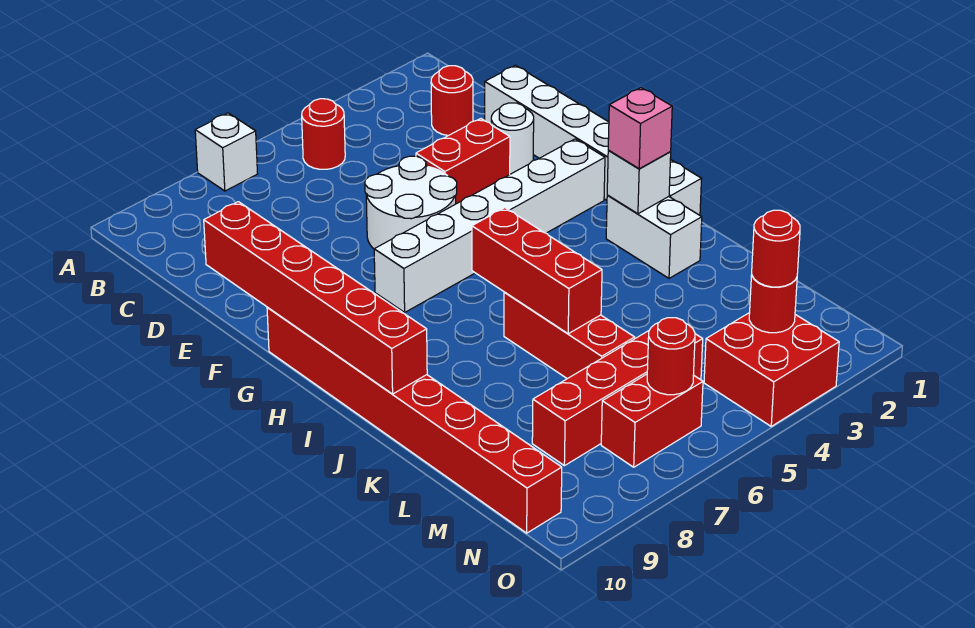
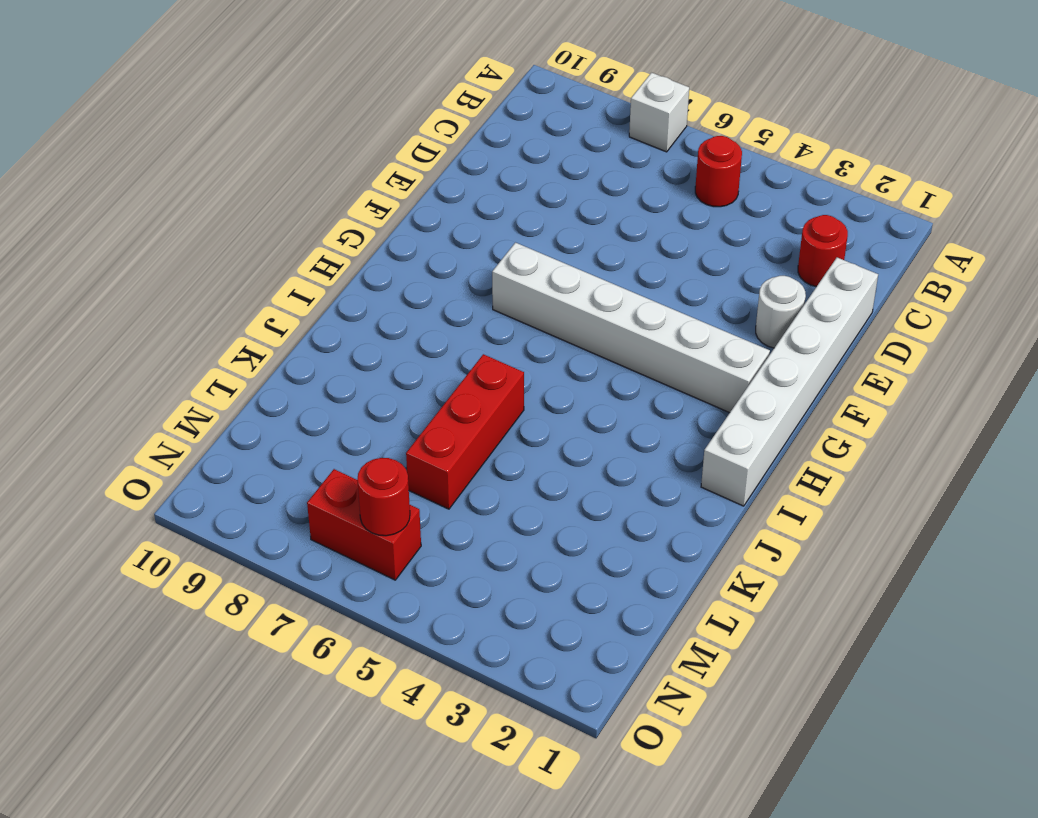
none -> red brick E3:E4 level 1
none -> white round brick E5:F6 level 1
none -> red brick G10:N10 level 1

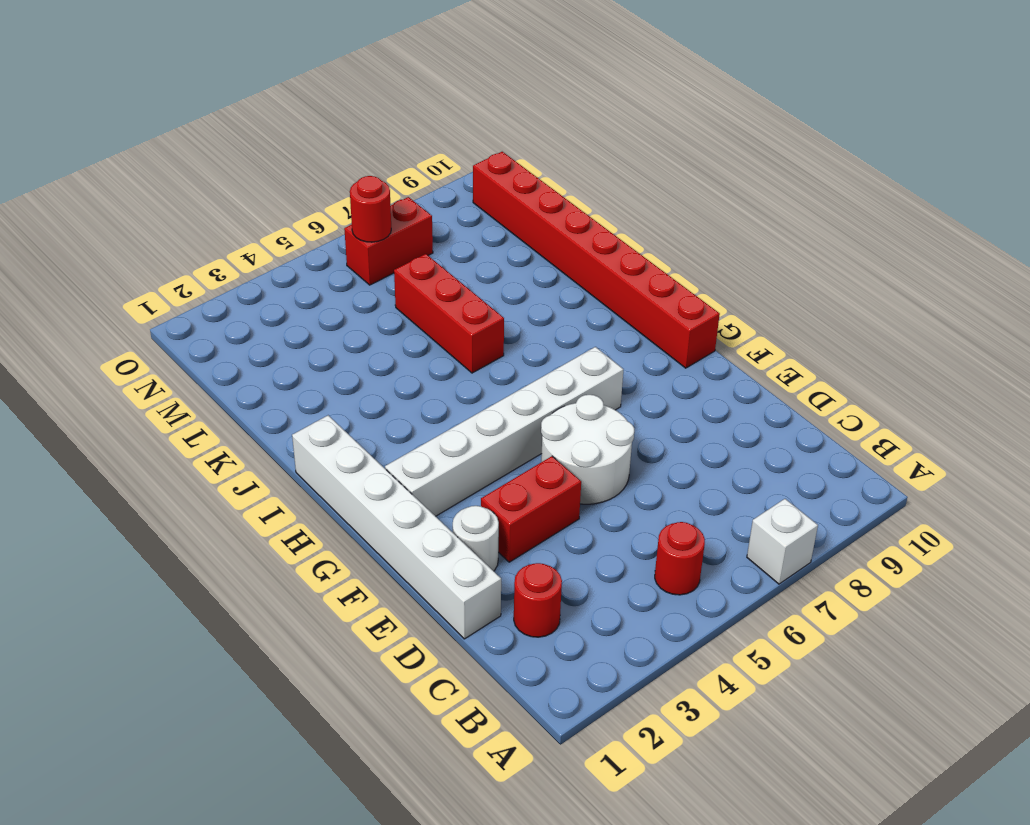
none -> white brick I2:J2 level 1
none -> red brick M5:M8 level 1
none -> red brick N3:O4 level 1

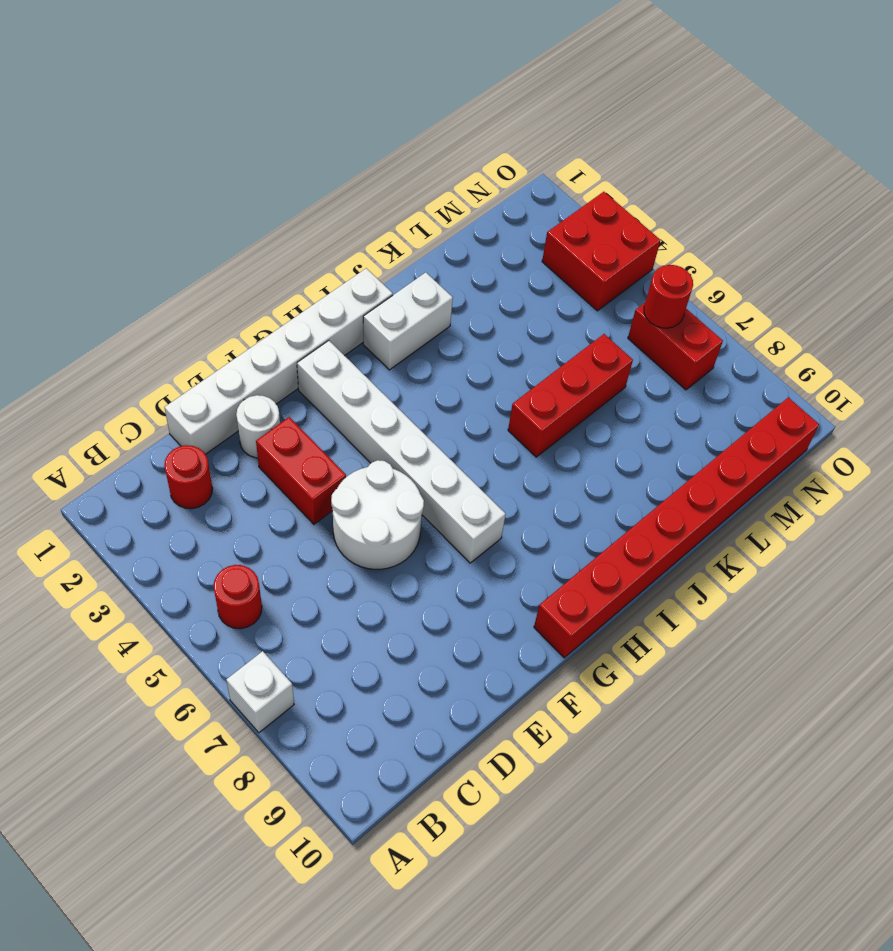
none -> red brick M5:M8 level 1
none -> red brick E10:J10 level 2
none -> white brick I2 level 2

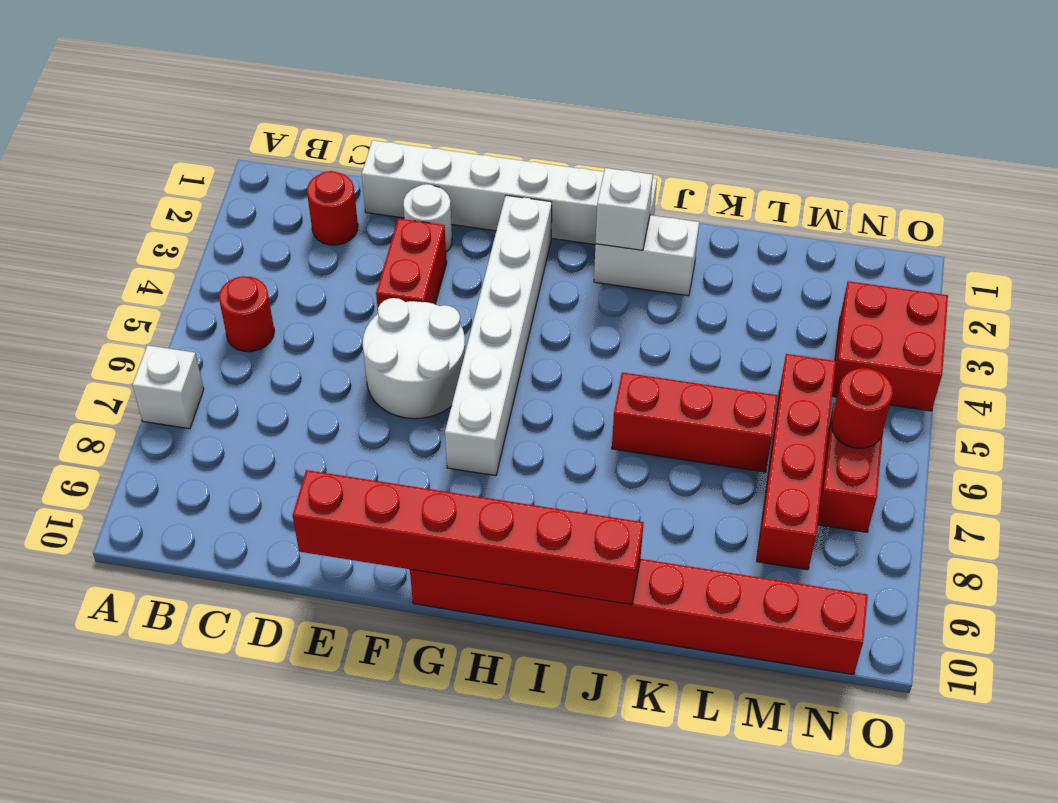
none -> red brick I6:K6 level 2
none -> red round brick N3 level 2
none -> pink brick I2 level 3

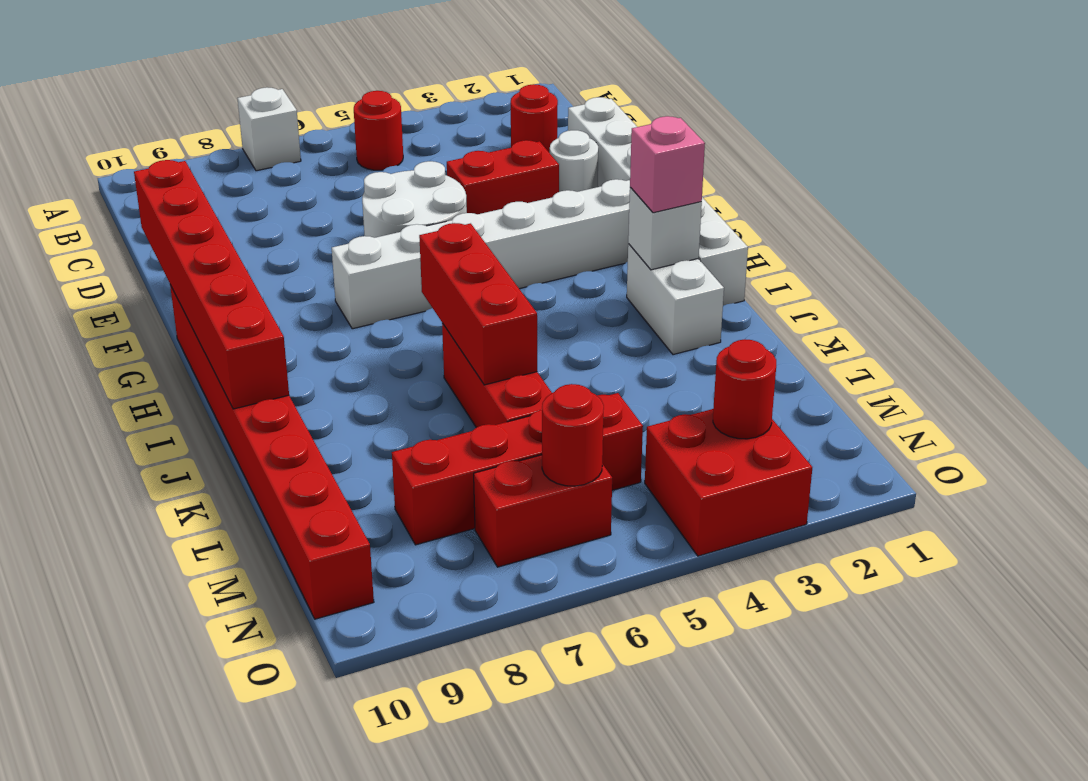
none -> red round brick N3 level 3

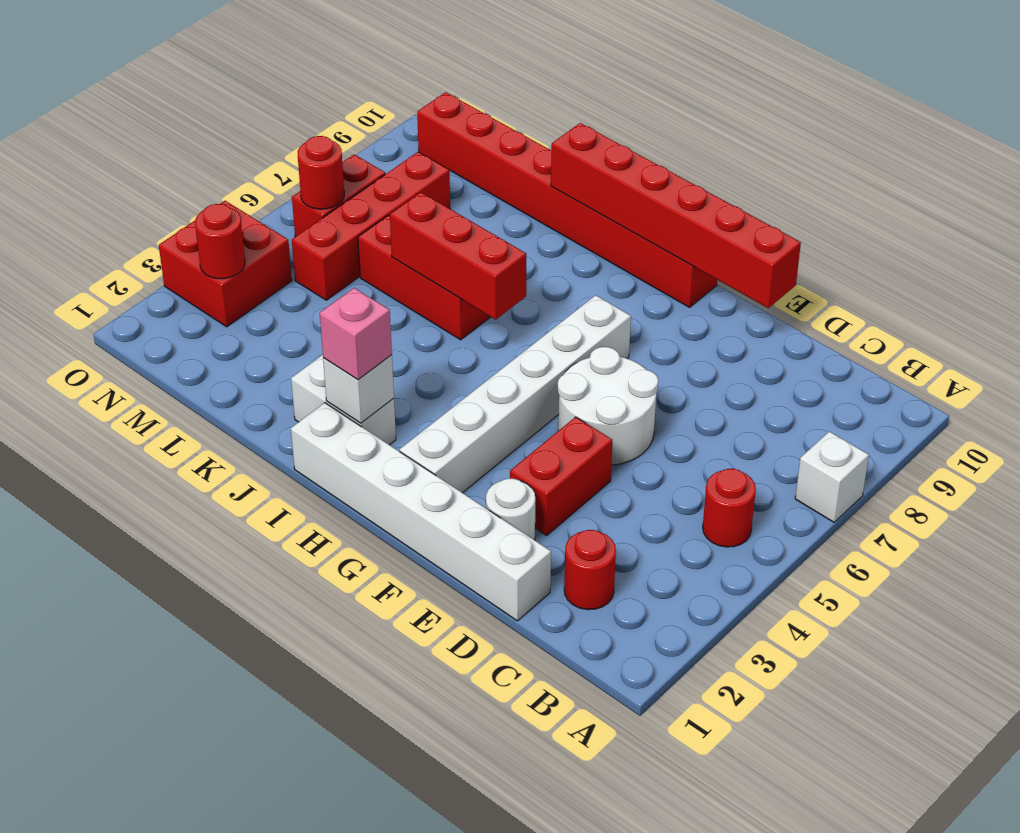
none -> red round brick N3 level 3

